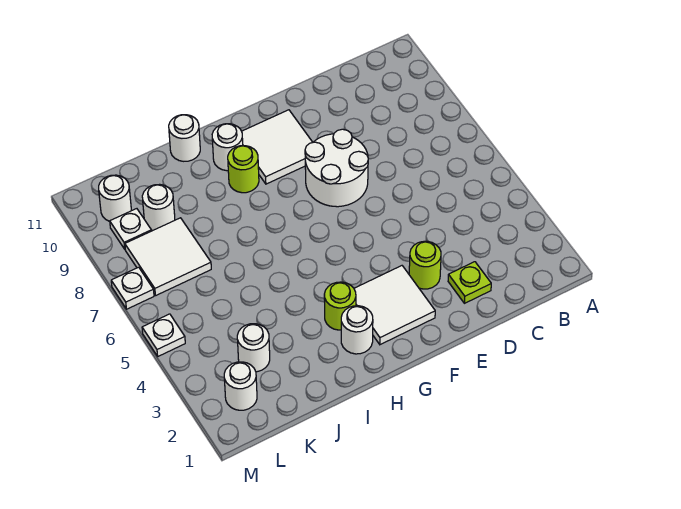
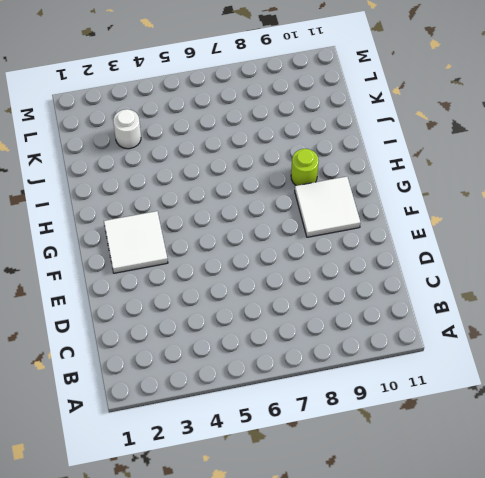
none -> lime plate D2 level 1
none -> lime round brick E3 level 1
none -> white round brick E7:F8 level 1

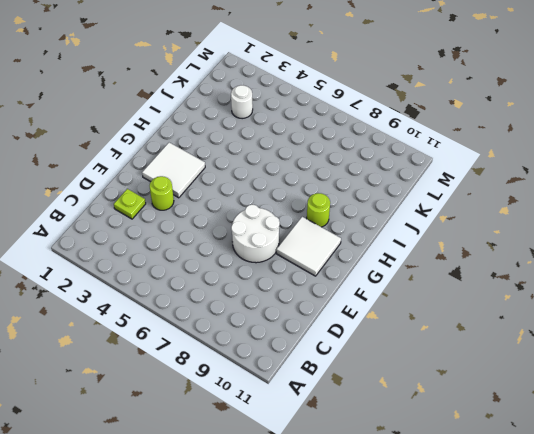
none -> white round brick H2 level 1
none -> lime round brick H3 level 1
none -> white round brick H10 level 1

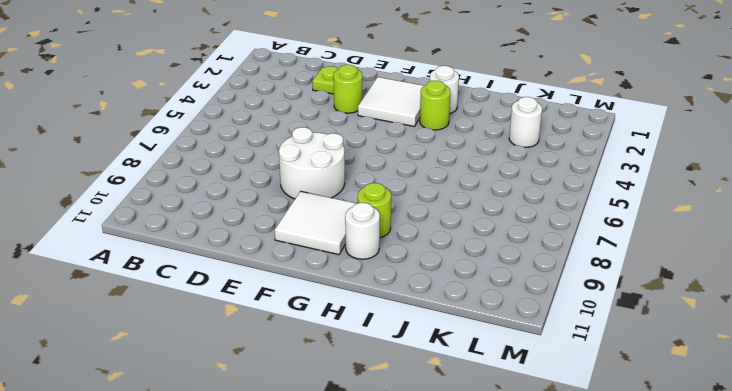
none -> white round brick I11 level 1
none -> white tile K7:L8 level 1
none -> white round brick K9 level 1

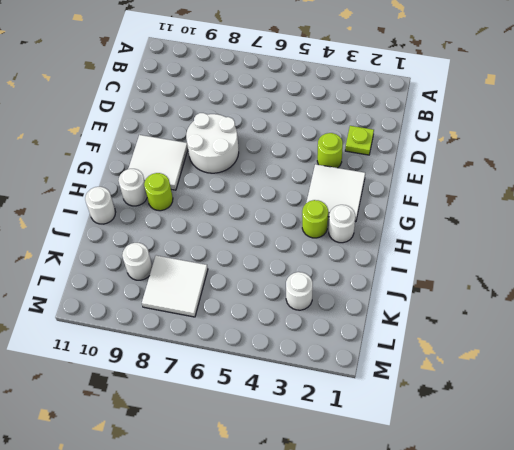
none -> white round brick L2 level 1
none -> white plate L9 level 1
none -> white round brick L10 level 1

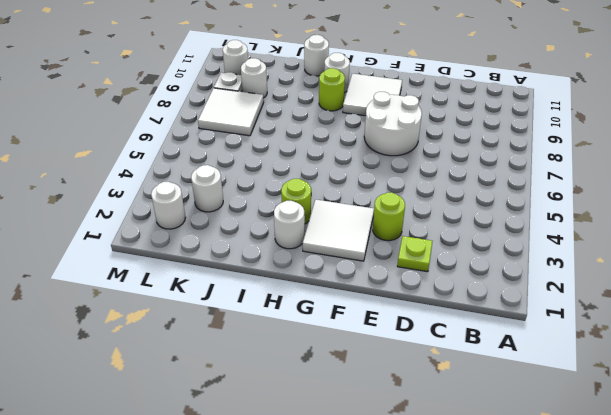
none -> white plate M5 level 1
none -> white plate M7 level 1

